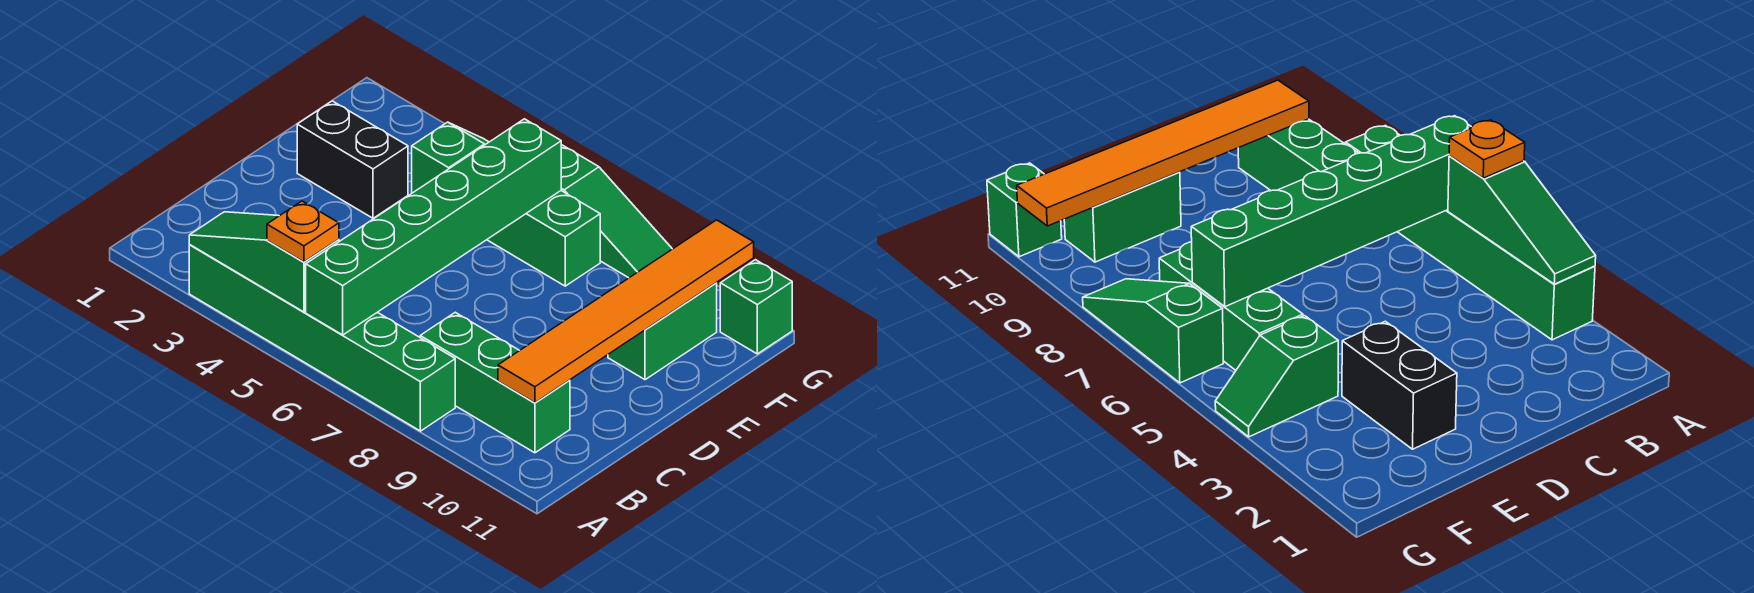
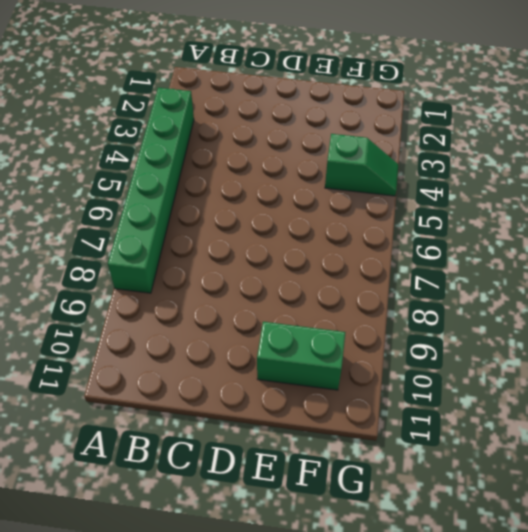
none -> green brick B8:B10 level 1
none -> black brick E2:E3 level 1
none -> green brick F5:F7 level 1

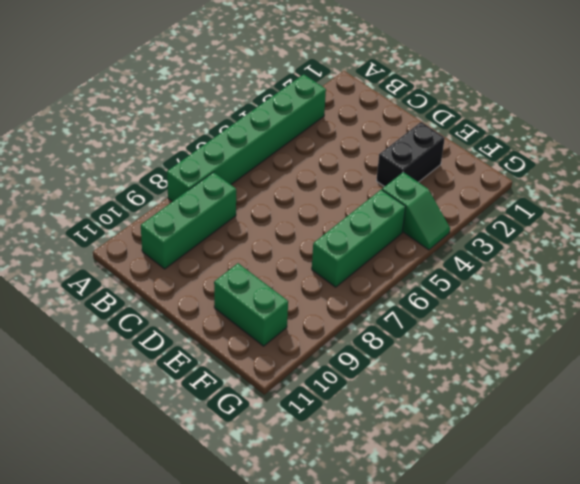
none -> green slope G6:G8 level 1 top 6
none -> green brick G11 level 1
none -> green slope A3:A5 level 2 top 5

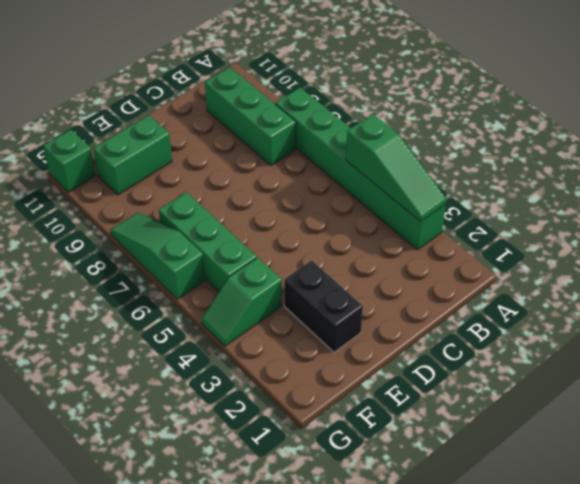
none -> green brick A6:F6 level 2
none -> orange tile B10:G10 level 2
none -> orange plate A5 level 3

